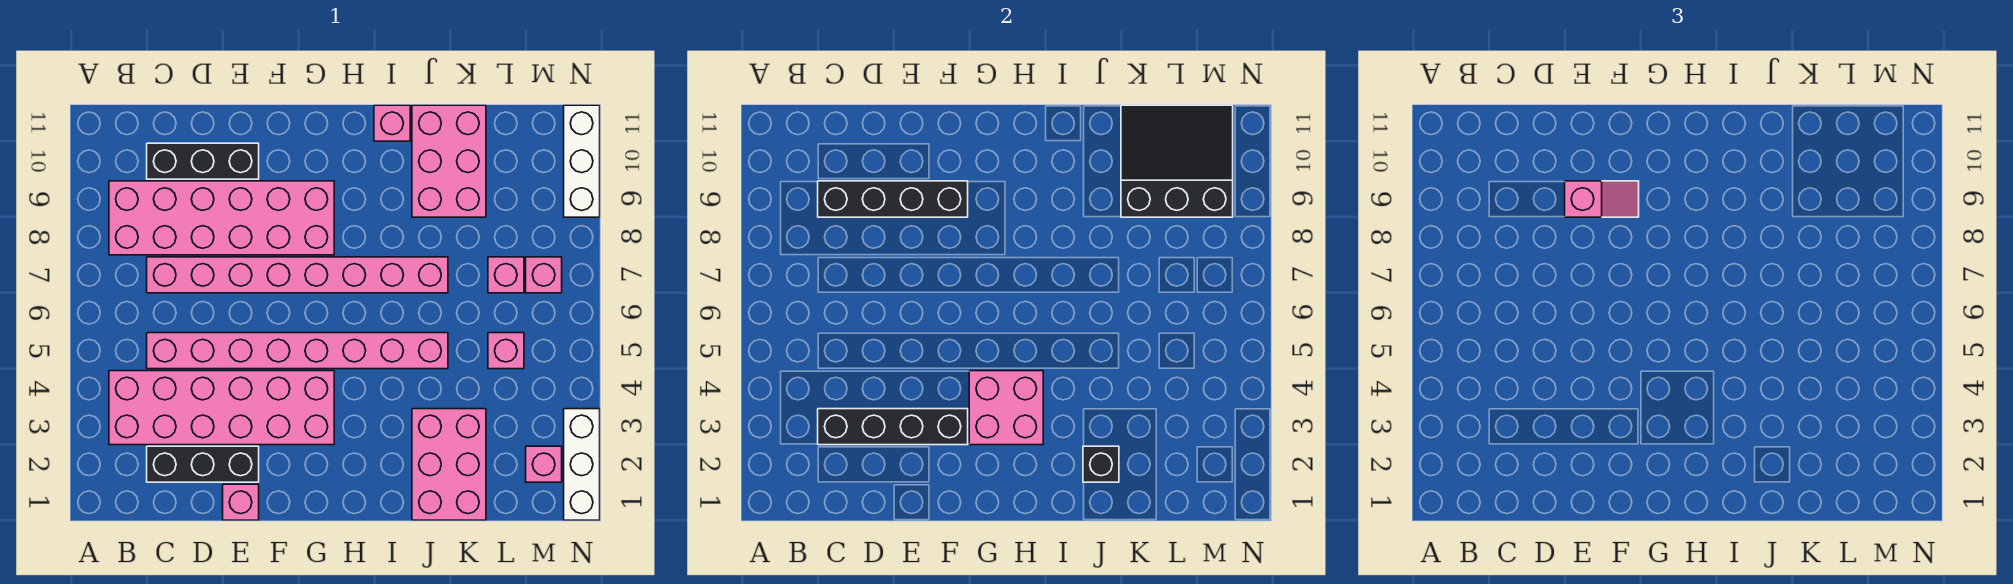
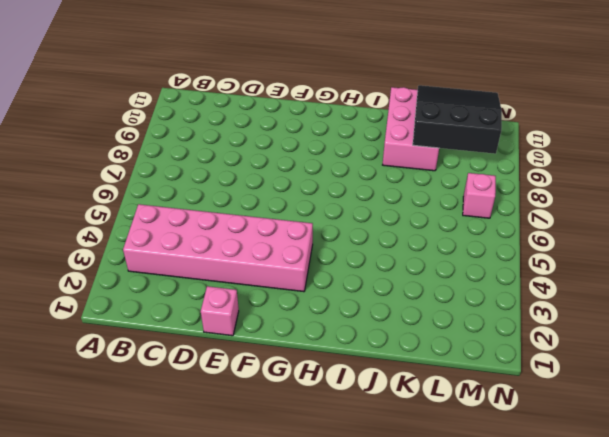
none -> pink brick B8:G9 level 1
none -> black brick C2:E2 level 1
none -> pink brick C5:J5 level 1

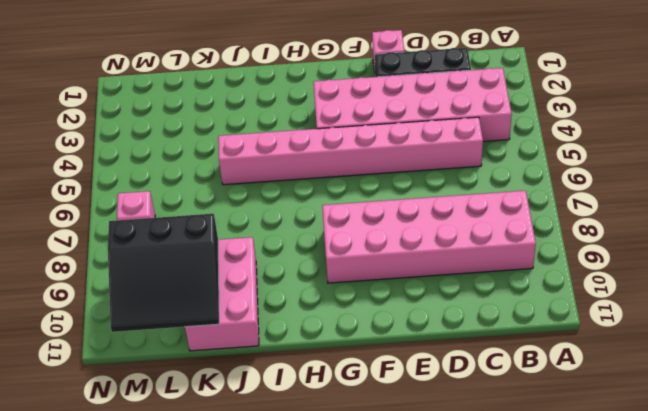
none -> pink brick C7:J7 level 1
none -> black brick C10:E10 level 1
none -> pink brick I11 level 1

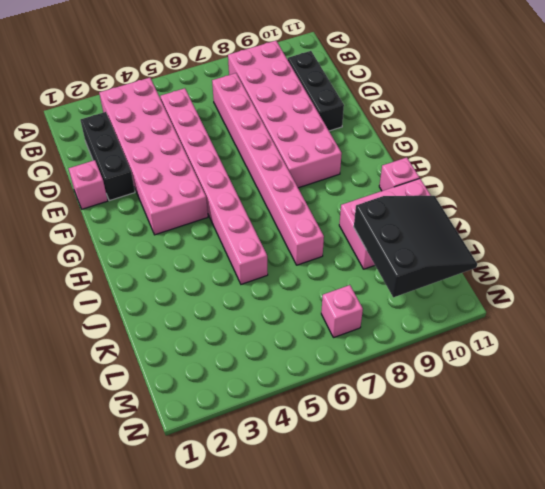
none -> pink brick J1:K3 level 1
none -> pink brick L5 level 1
none -> pink brick L7 level 1

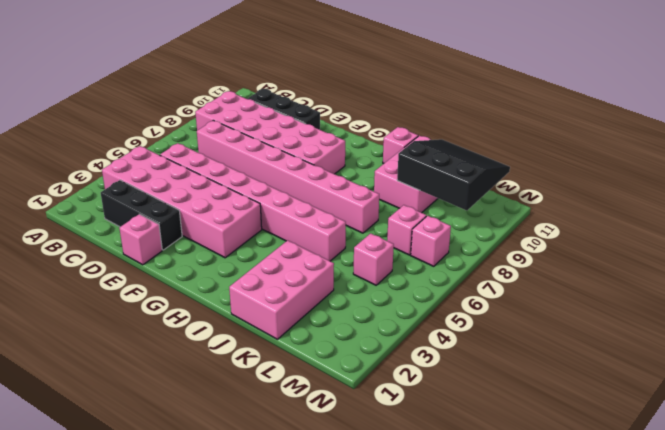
none -> pink brick M2 level 1
none -> white brick N1:N3 level 1
none -> white brick N9:N11 level 1

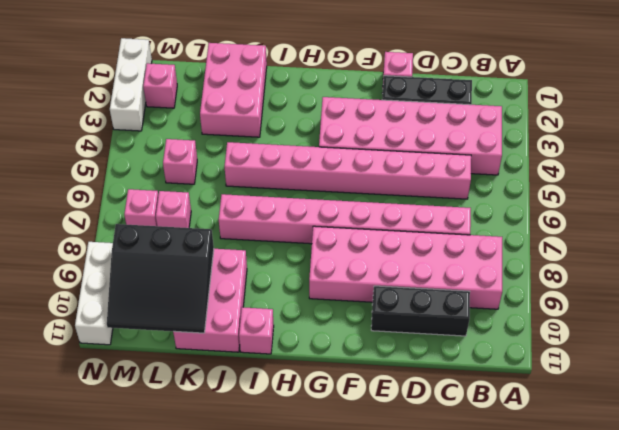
none -> black brick C3:F3 level 2
none -> black brick C9:F9 level 2
none -> pink brick G3:H4 level 2

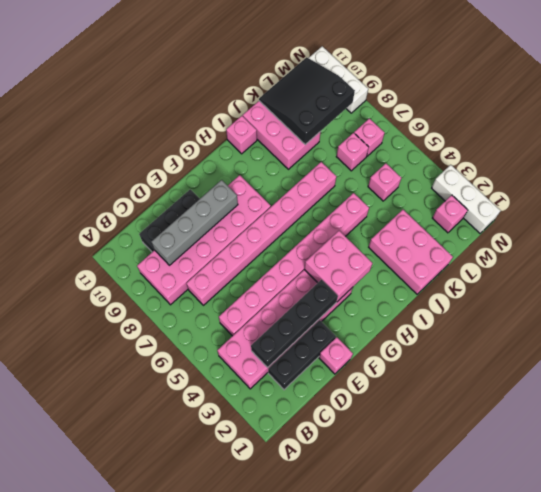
grey brick C9:F9 level 2 -> black brick C9:F9 level 2
none -> black brick J2 level 2
none -> pink slope E9:F9 level 3 top E

